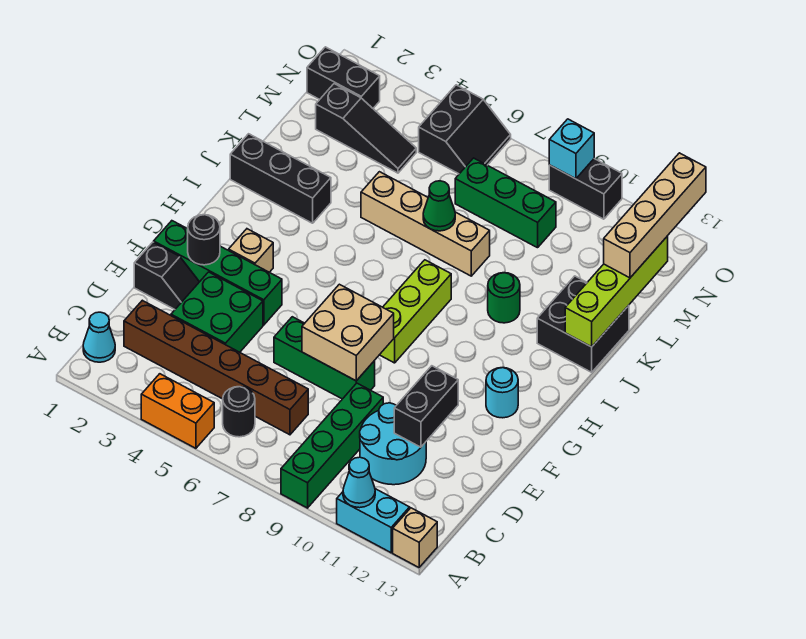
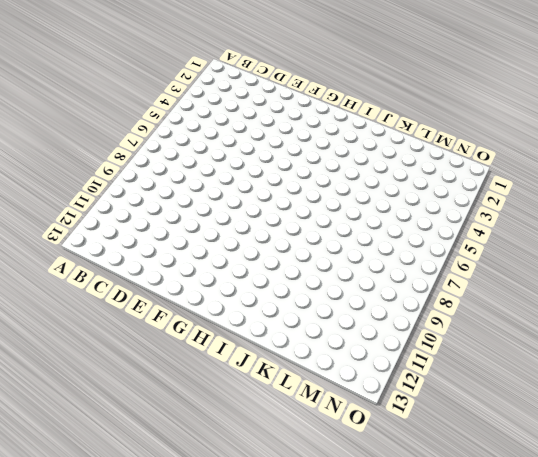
none -> orange brick A4:A5 level 1
none -> green brick A9:D9 level 1
none -> cyan brick A11:A12 level 1
none -> tan brick A13 level 1

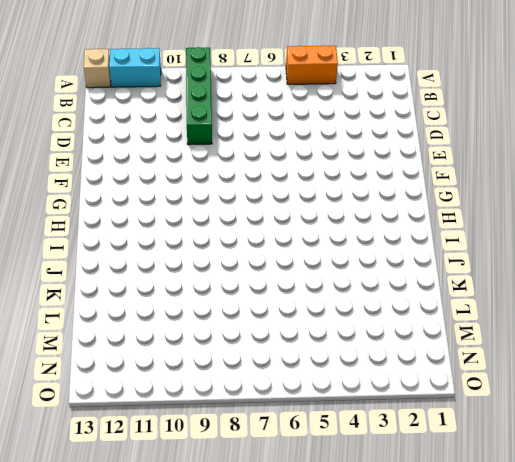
none -> cyan cone B1 level 1
none -> black round brick B6 level 1
none -> brown brick C2:C7 level 1
none -> cyan round brick C10:D11 level 1

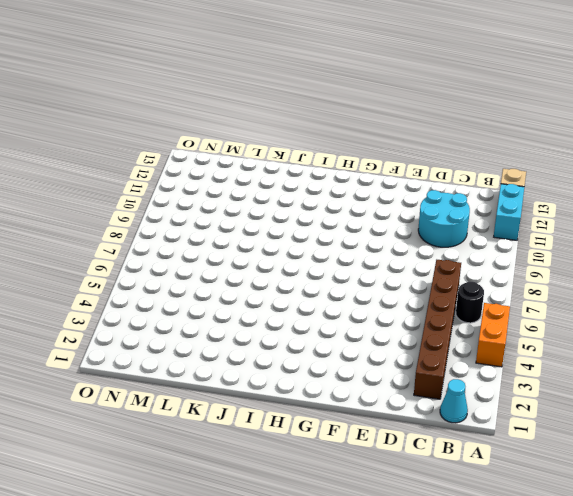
none -> green brick A9:D9 level 1
none -> green brick D3:E4 level 1
none -> black slope E1:E2 level 1 top 1
none -> green brick E6:E8 level 1

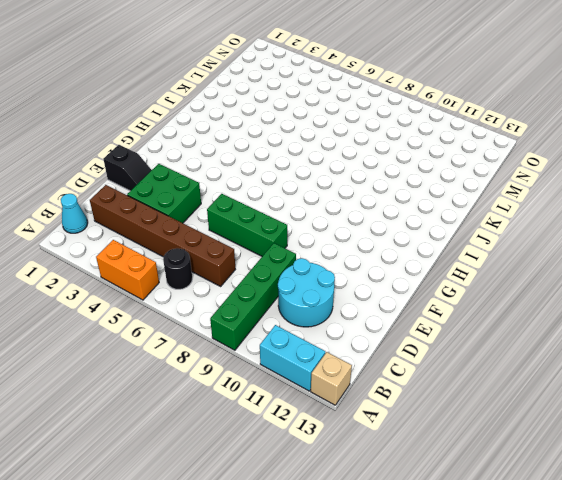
none -> green brick F1:F4 level 1
none -> tan brick G3 level 1
none -> lime brick G8:I8 level 1
none -> cyan round brick G12 level 1

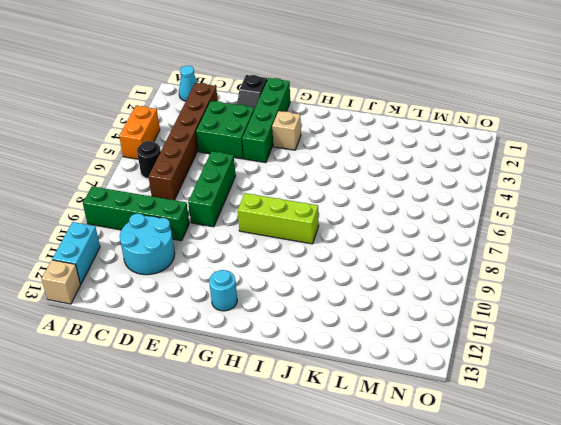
none -> black brick J1:J3 level 1
none -> green round brick J10 level 1
none -> black brick J12:K13 level 1
none -> tan brick K5:K8 level 1

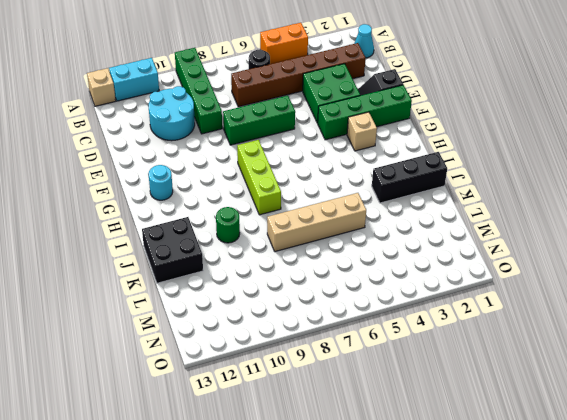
none -> black slope M2:M4 level 1 top 2
none -> green brick M7:M9 level 1
none -> black brick N1:N2 level 1
none -> black slope N5:O6 level 1 top 5

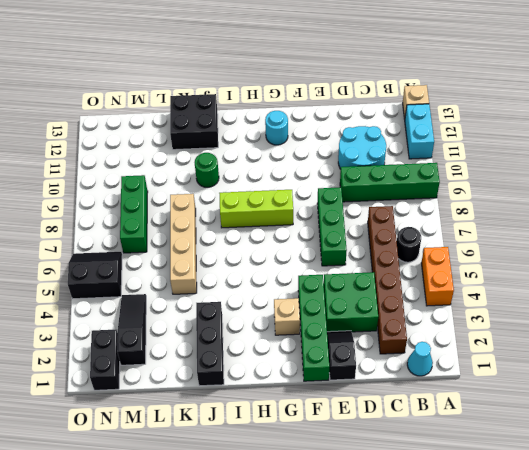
none -> black brick O9:O10 level 1
none -> cyan cone A11 level 2
none -> black brick D11:E11 level 2
none -> tan brick E7:F8 level 2

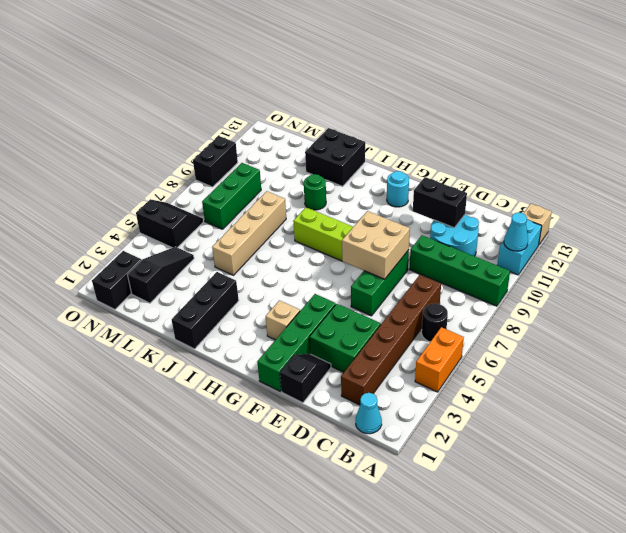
none -> black round brick F2 level 2
none -> lime brick J13:M13 level 2
none -> green cone K7 level 2
none -> cyan brick O9 level 2

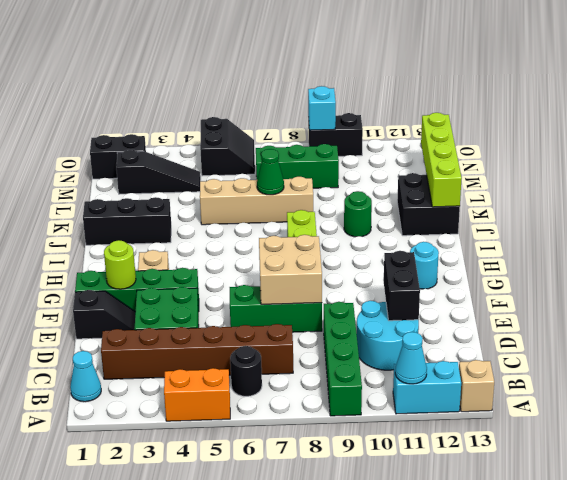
lime round brick F2 level 2 -> black round brick F2 level 2
none -> tan brick L13:O13 level 3

